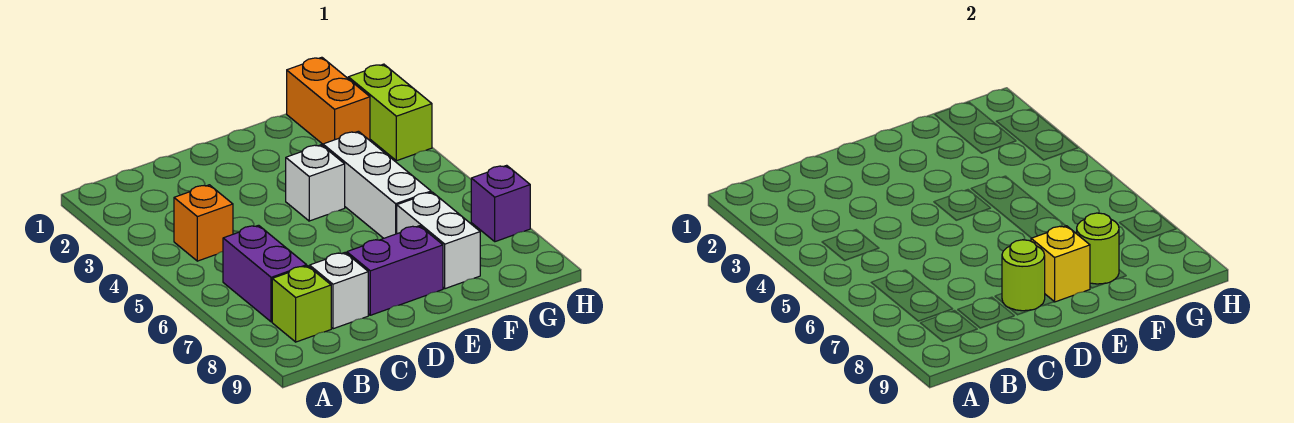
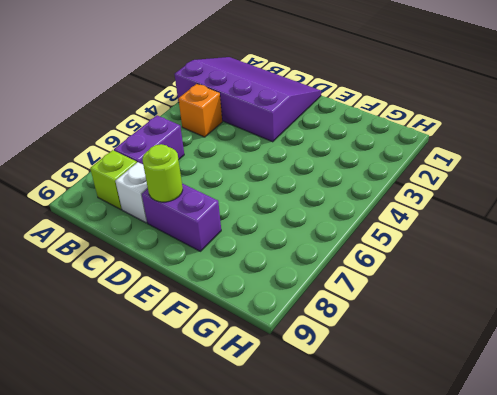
purple slope A1:D3 level 1 top 3 -> none
none -> white brick E4 level 1
none -> white brick F4:F6 level 1
none -> white brick F7:F8 level 1

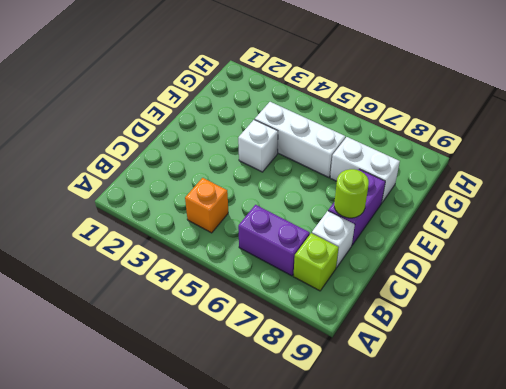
none -> orange brick G1:G2 level 1
none -> lime brick H2:H3 level 1
none -> purple brick H7 level 1

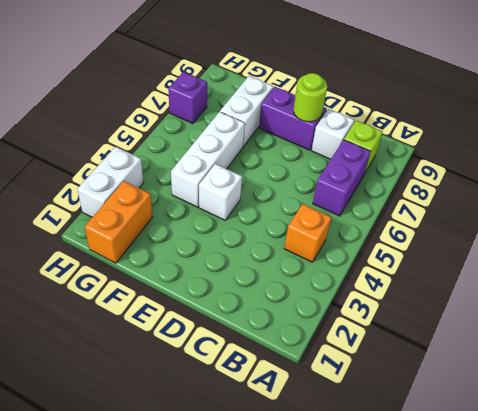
white brick H2:H3 level 1 -> lime brick H2:H3 level 1
none -> yellow brick E8 level 2
none -> lime round brick F8 level 2

